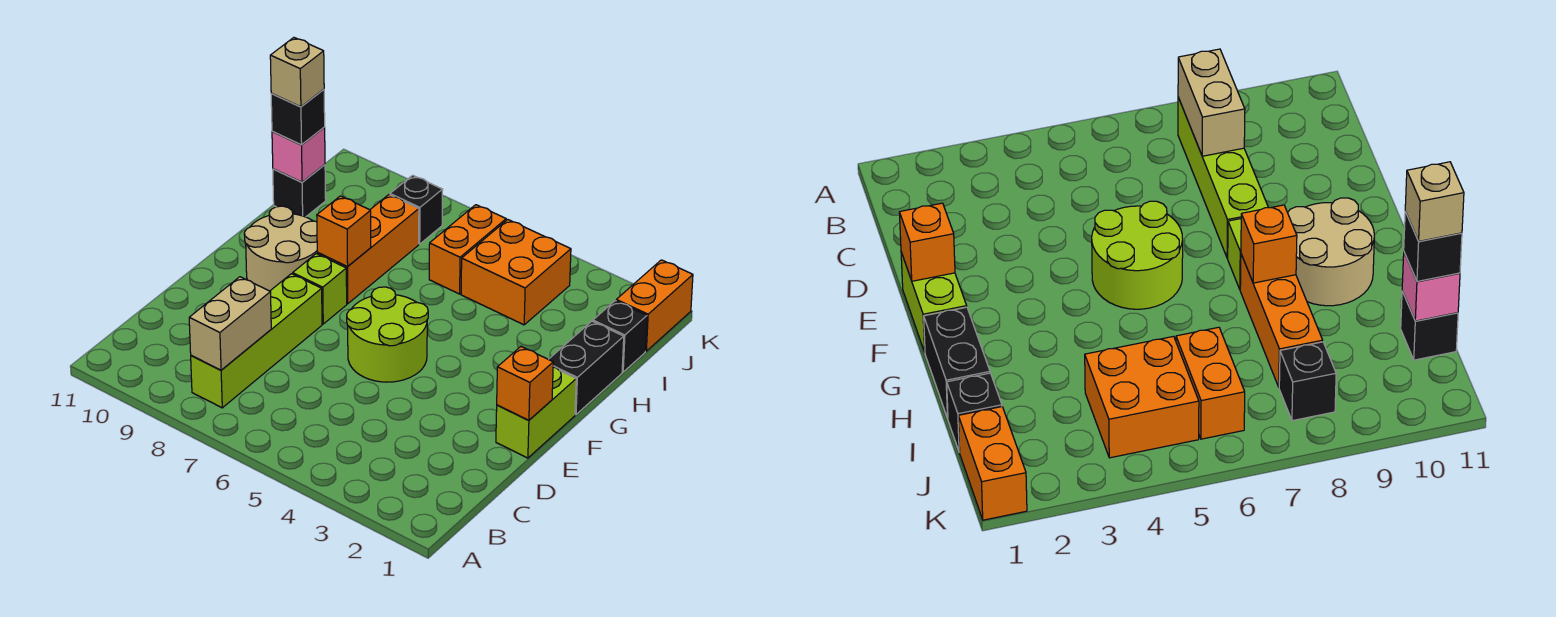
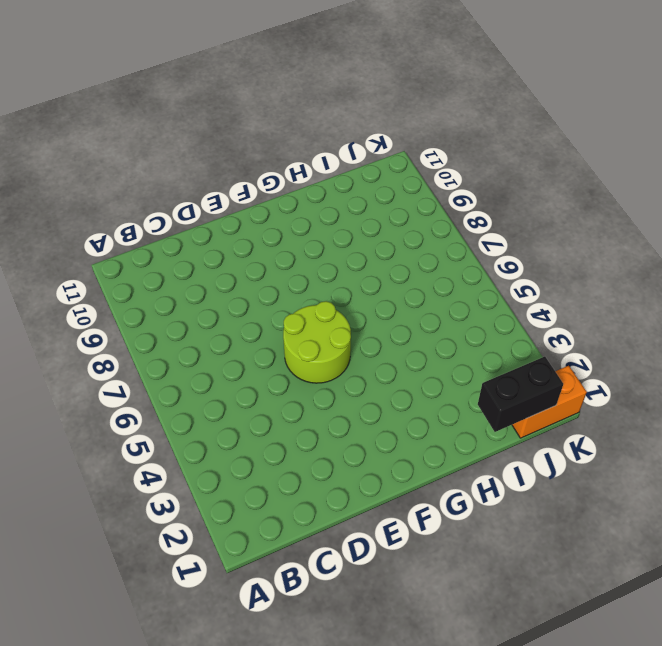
black brick I1:J1 level 2 -> black brick G1:H1 level 1
none -> lime brick B8:E8 level 1
none -> lime brick E1:F1 level 1
none -> lime brick F8 level 1

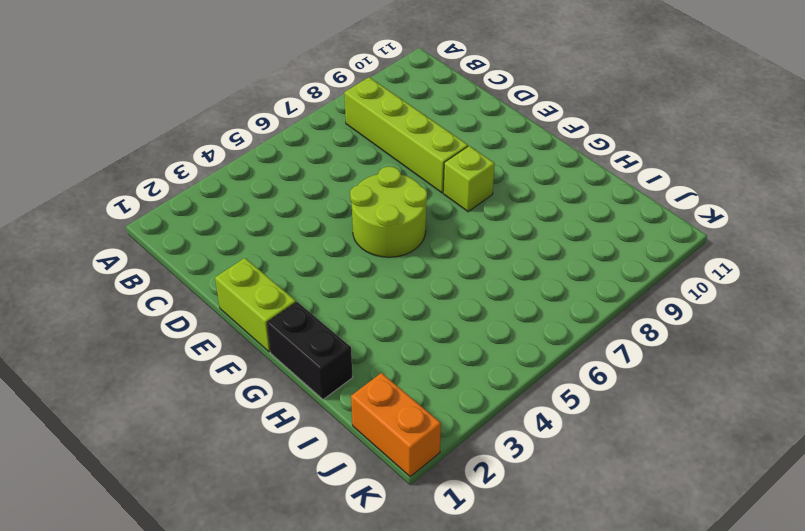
none -> tan round brick F9:G10 level 1
none -> orange brick G8:I8 level 1
none -> black brick I1 level 1

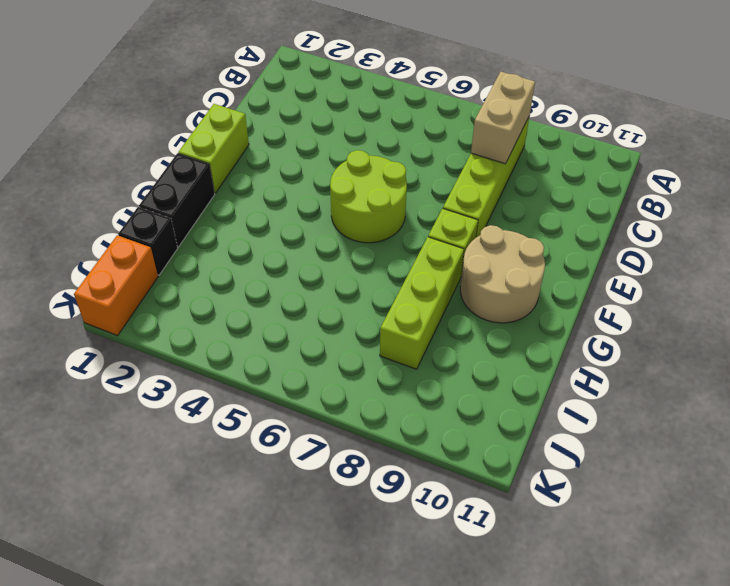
lime brick G8:I8 level 1 -> orange brick G8:I8 level 1
none -> orange brick I4:J5 level 1
none -> orange brick I6:J6 level 1
none -> black brick I11 level 1

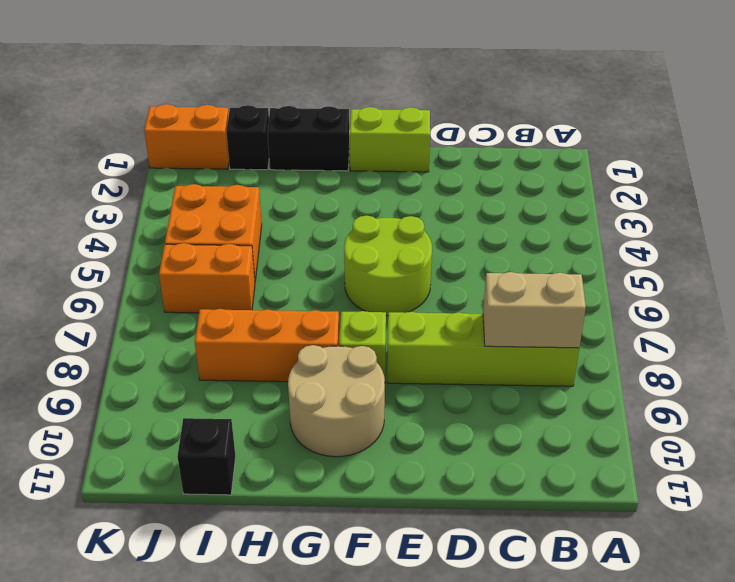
none -> black brick J8 level 1
none -> orange brick E1 level 2
none -> orange brick G8 level 2

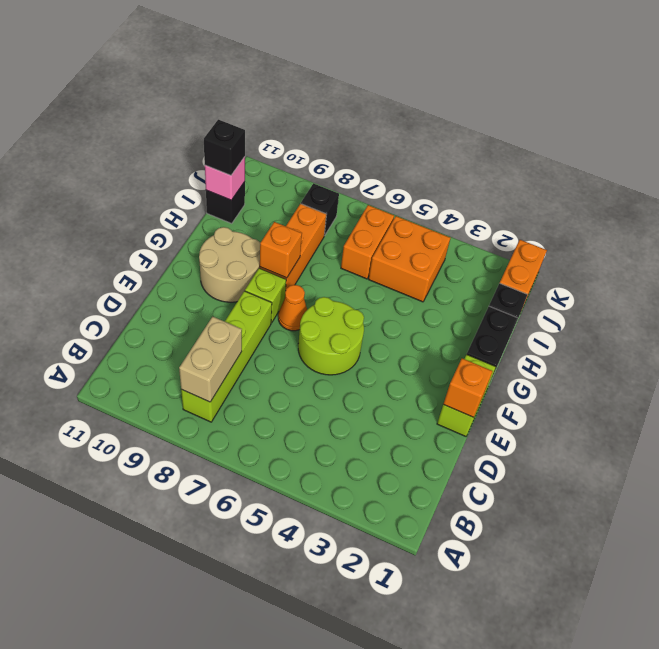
orange cone F7 level 1 -> none
none -> tan brick I11 level 4

